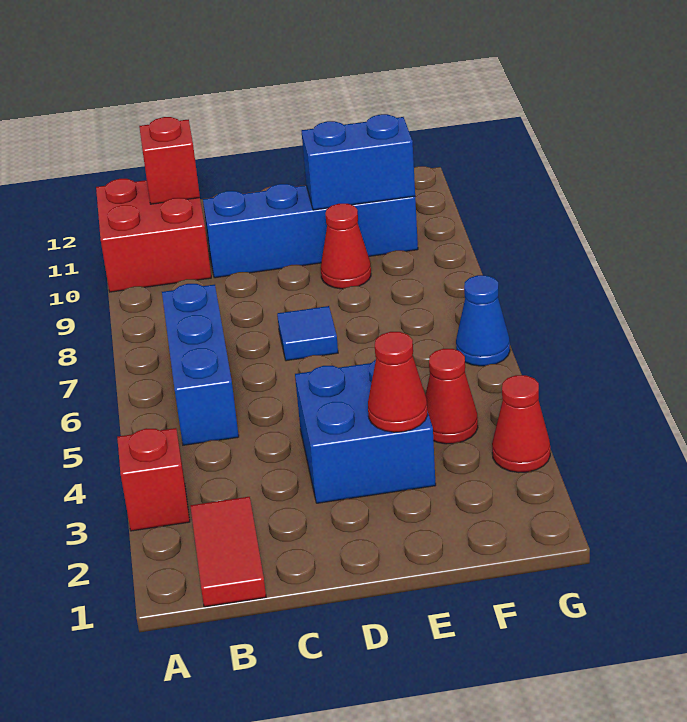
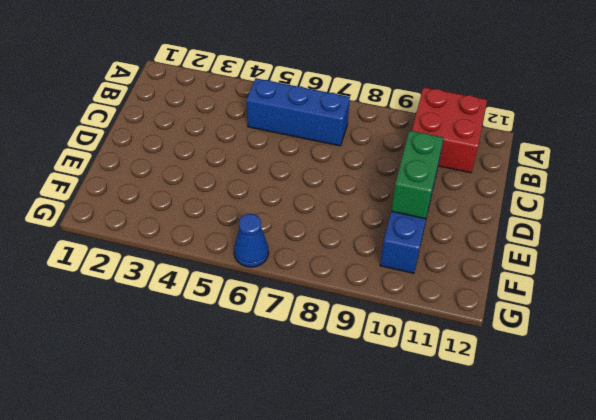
green brick D10:E10 level 2 -> blue brick E10:F10 level 2
none -> red brick A3 level 1
none -> red tile B1:B2 level 1
none -> blue brick D3:E4 level 1

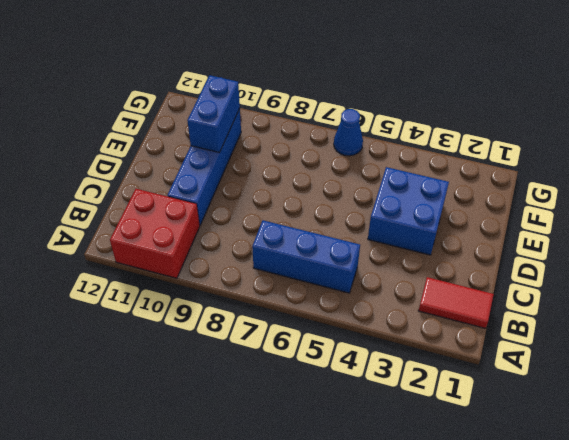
none -> red brick A3 level 1
none -> blue tile D7 level 1
none -> red cone E9 level 1

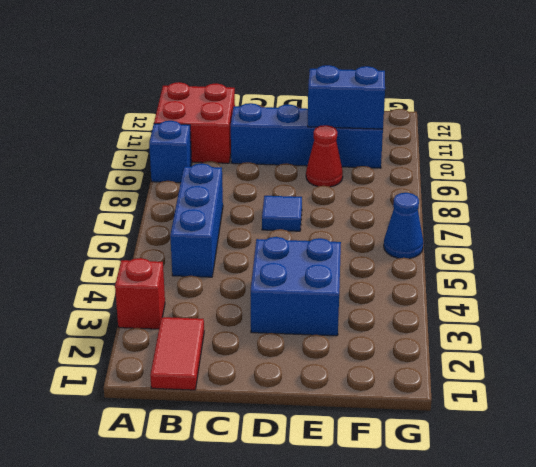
blue brick A9 level 1 -> none
none -> red cone F4 level 1
none -> red cone G3 level 1
none -> red brick B11 level 2

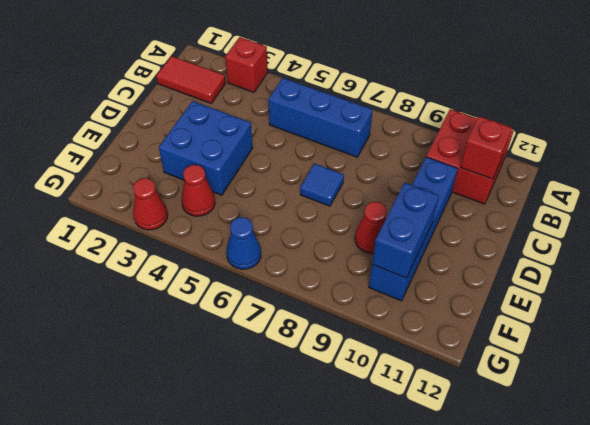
none -> red cone E3 level 2

